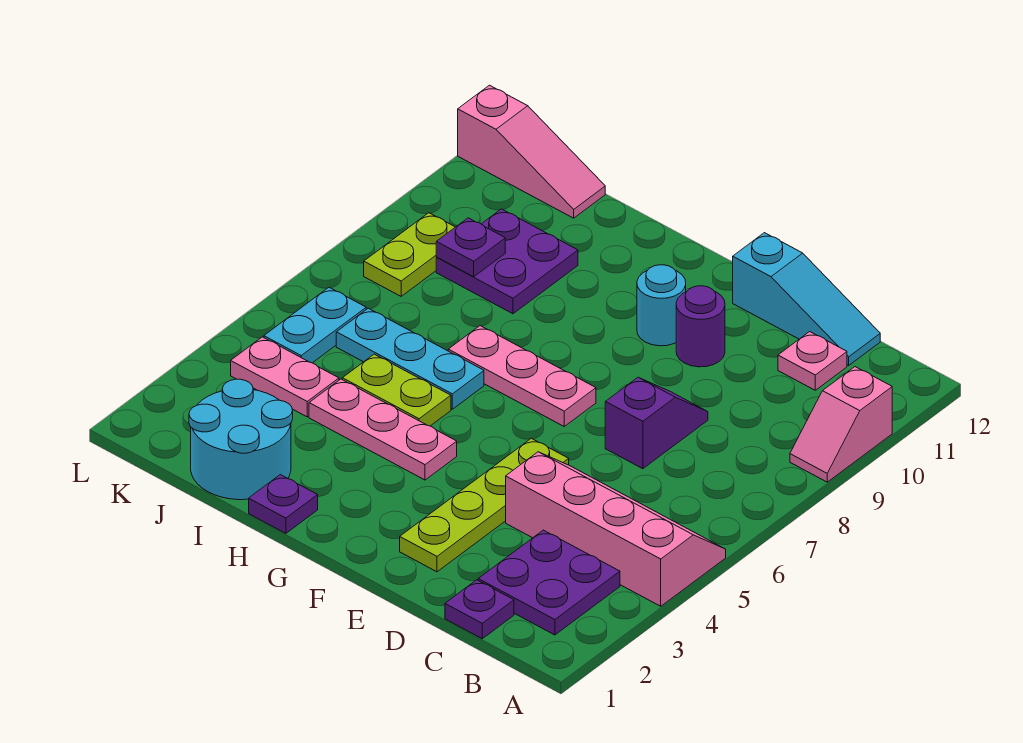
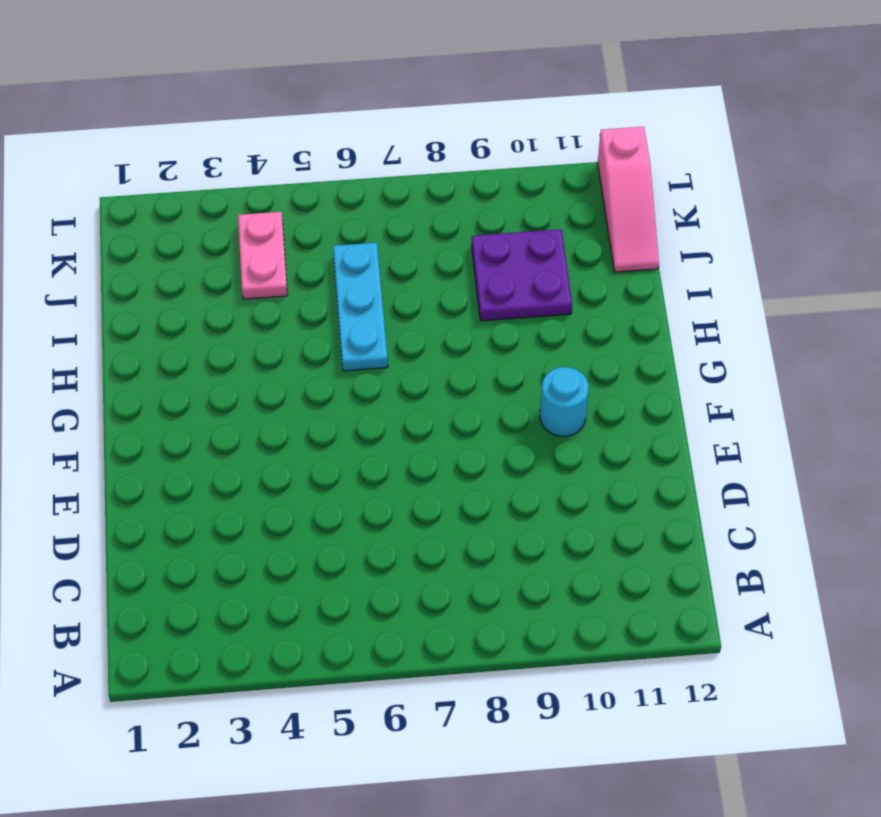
none -> pink slope A4:D5 level 1 top 4
none -> pink slope A9:A10 level 1 top 10
none -> purple plate B2:C3 level 1

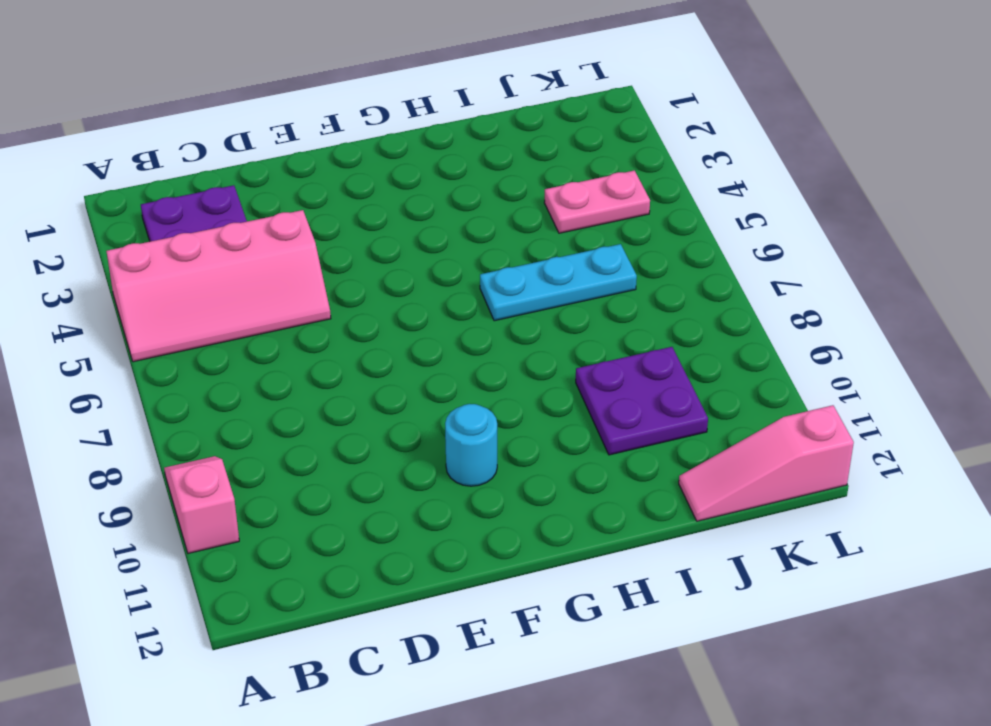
none -> purple plate C1 level 1
none -> pink plate C11 level 1
none -> cyan slope C12:E12 level 1 top E

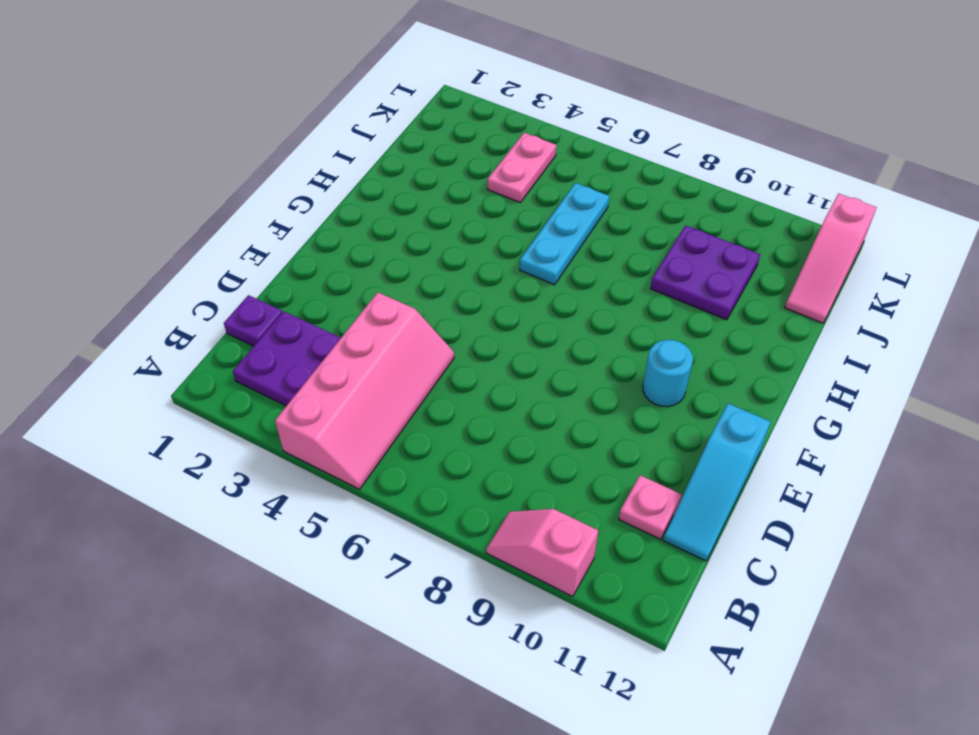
none -> purple slope D7:D8 level 1 top 7
none -> lime plate E2:E5 level 1
none -> purple round brick E10 level 1

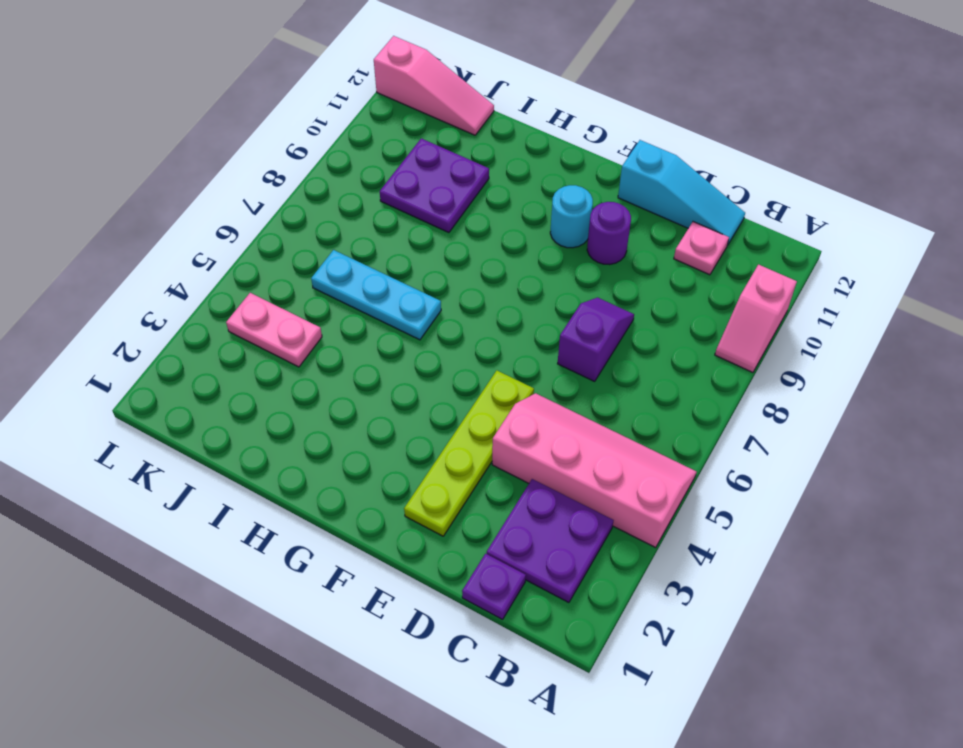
none -> pink plate F7:H7 level 1
none -> pink plate G4:I4 level 1
none -> purple plate H1 level 1

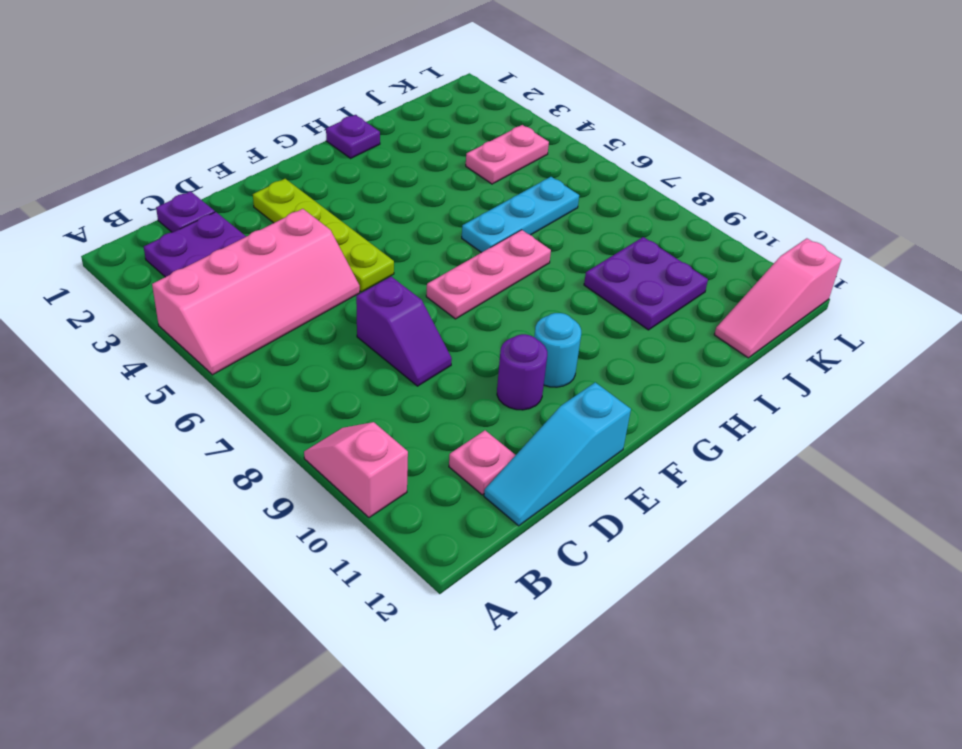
none -> pink plate G4:I4 level 1
none -> lime plate H5:I5 level 1
none -> cyan round brick I1:J2 level 1

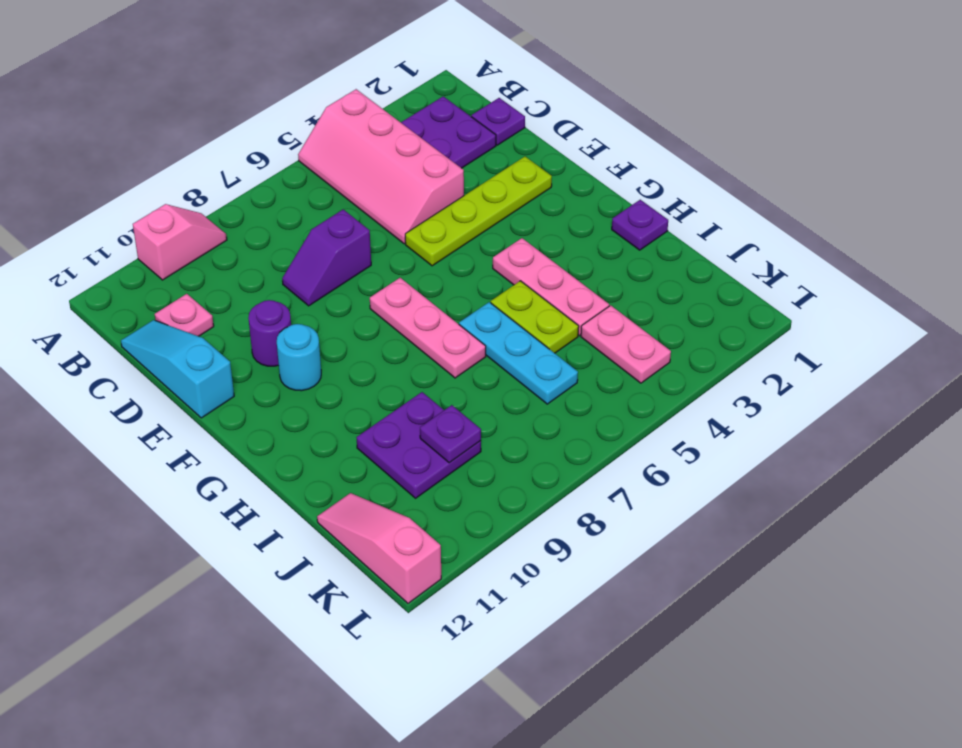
none -> cyan round brick I1:J2 level 1
none -> cyan plate K5:K6 level 1
none -> lime plate K8:K9 level 1

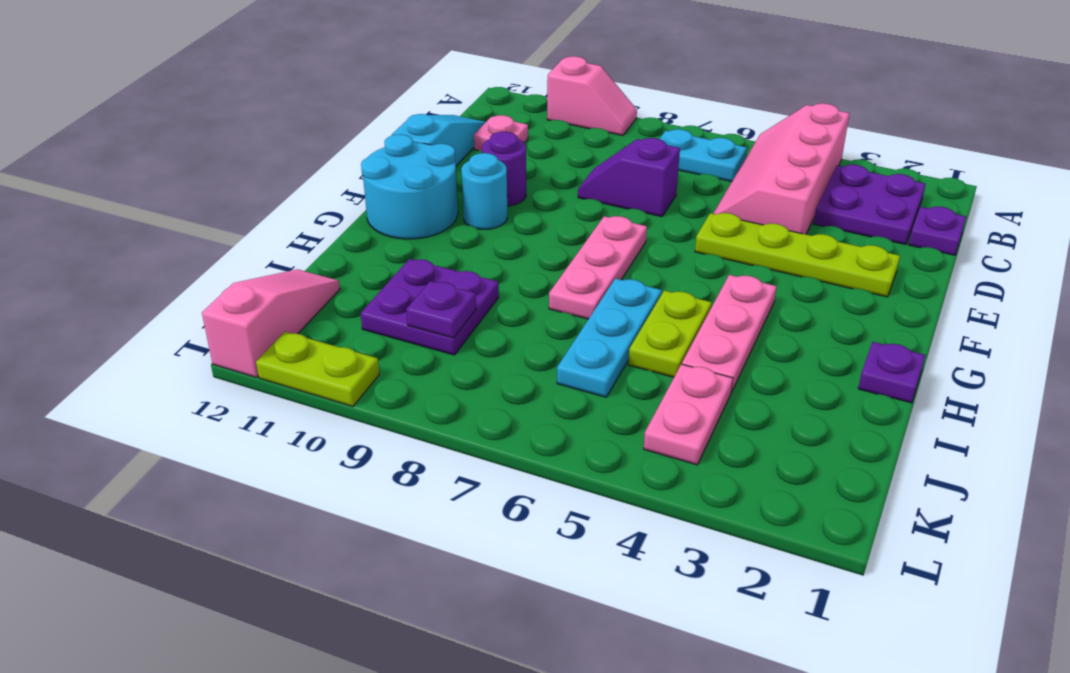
cyan plate B6:B7 level 1 -> cyan plate K5:K6 level 1
cyan round brick F11:G12 level 1 -> cyan round brick I1:J2 level 1
lime plate L10:L11 level 1 -> lime plate K8:K9 level 1

